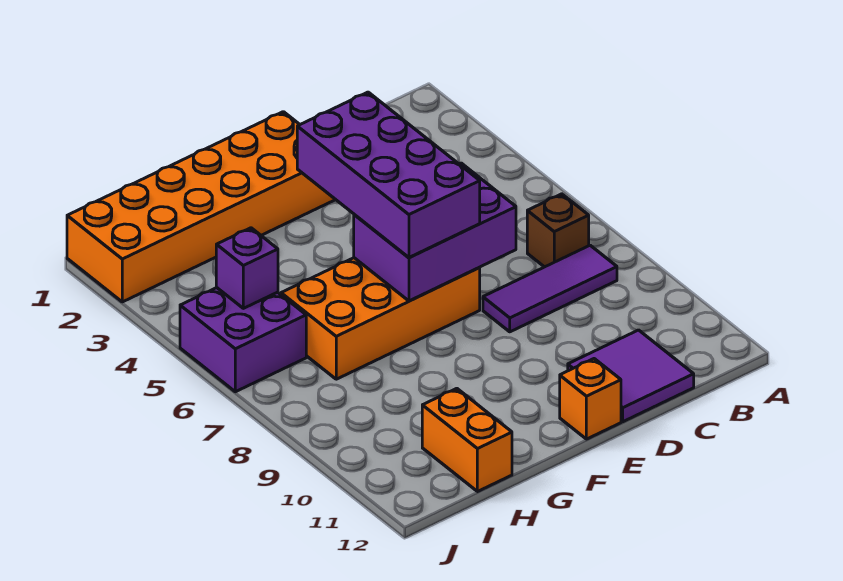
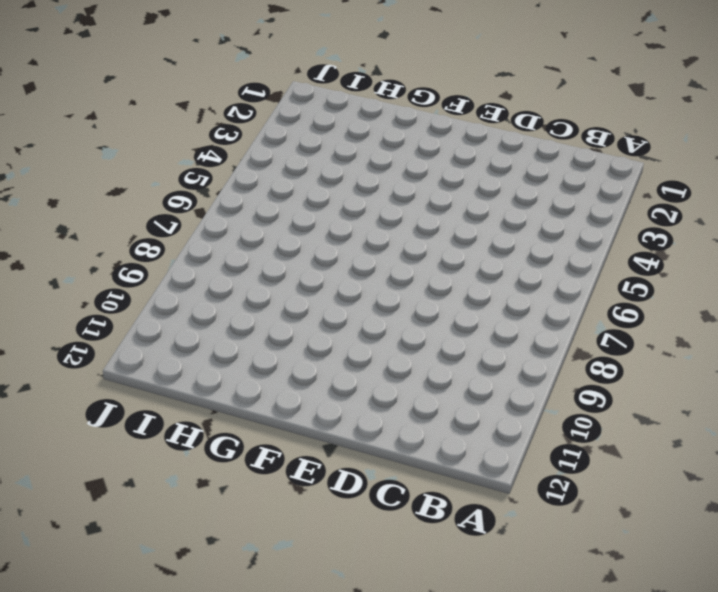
none -> brown brick B7 level 1
none -> purple tile B8:D8 level 1

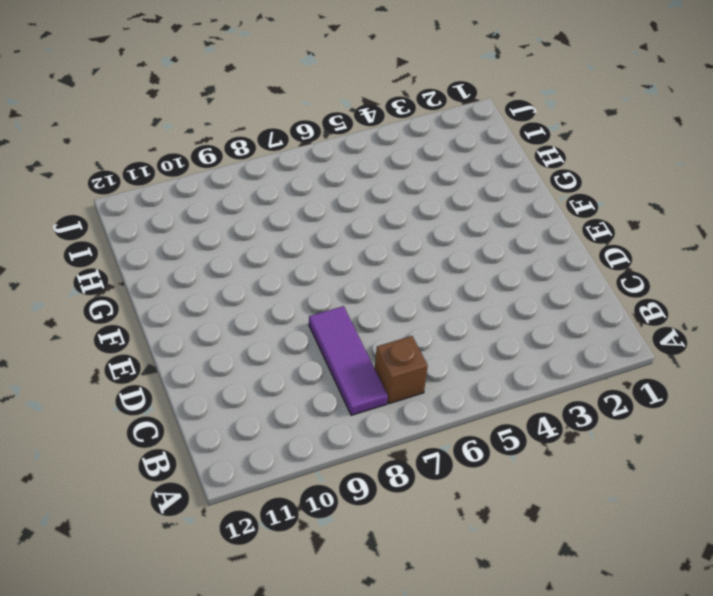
none -> purple tile C11:D12 level 1
none -> orange brick E1:J2 level 1

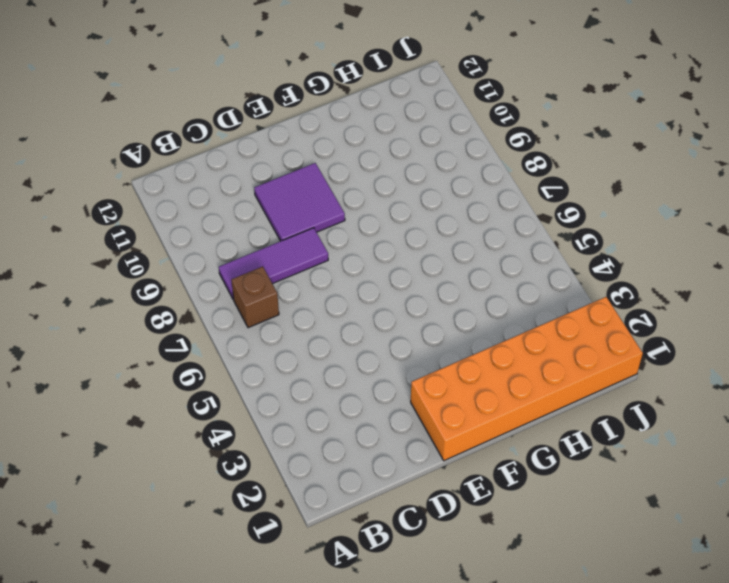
purple tile D9:E10 level 1 -> purple tile C11:D12 level 1
none -> orange brick E6:H7 level 1
none -> orange brick E12 level 1

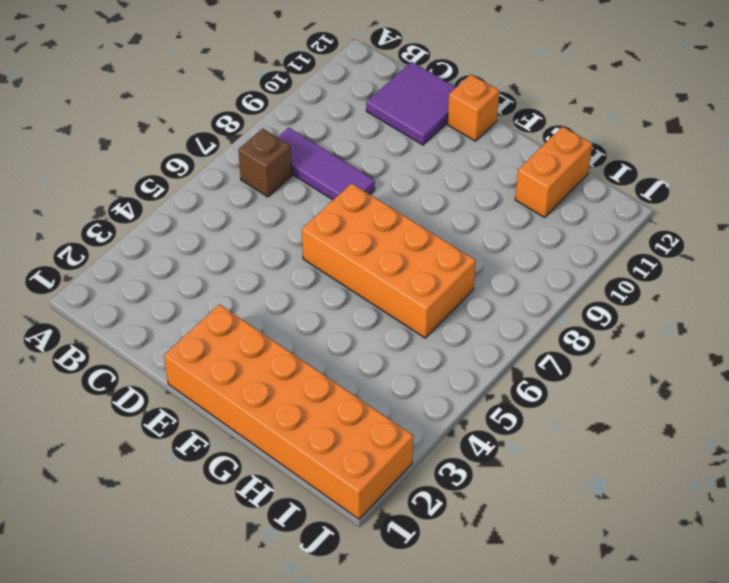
none -> purple brick I5:J6 level 1
none -> purple brick D6:F7 level 2

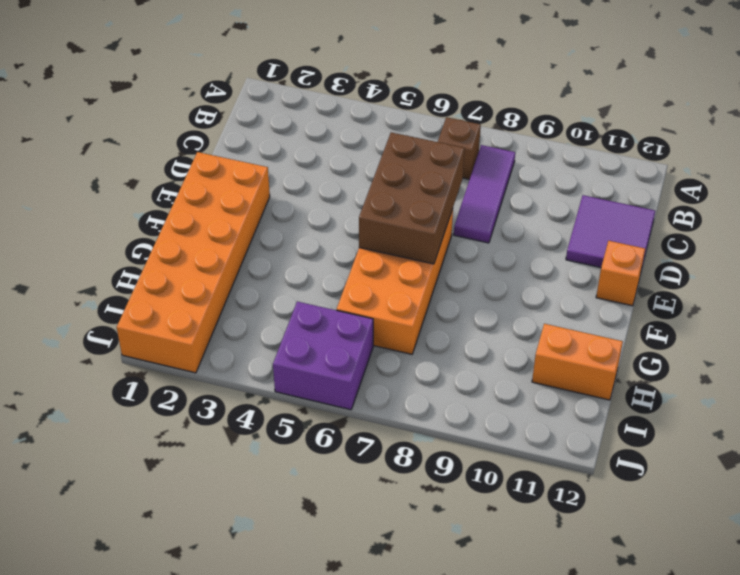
brown brick D6:F7 level 2 -> purple brick D6:F7 level 2
none -> purple brick I5 level 2
none -> purple brick E4:F7 level 3

